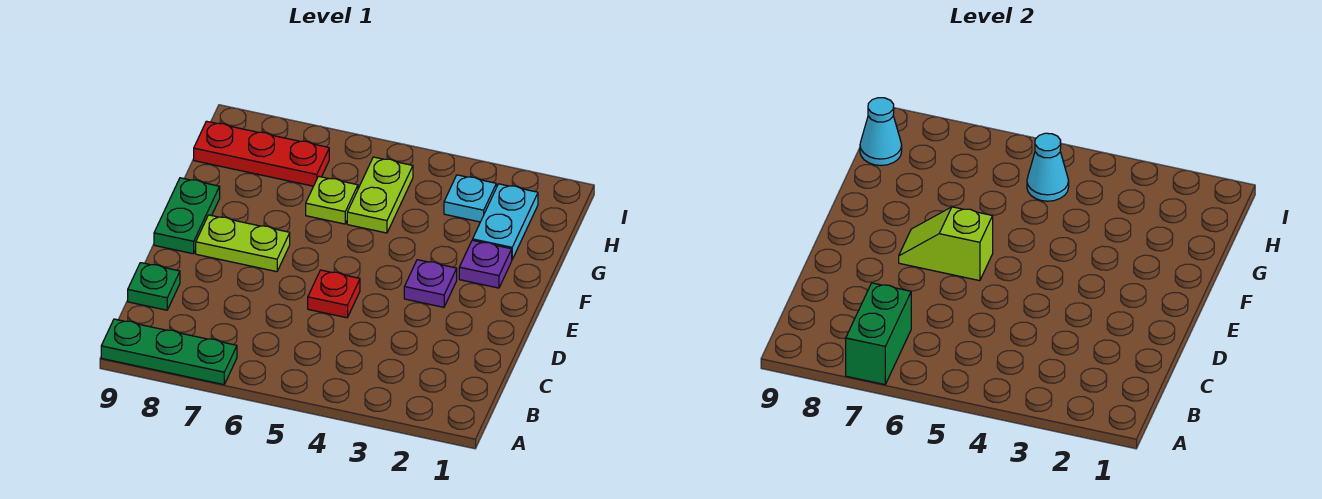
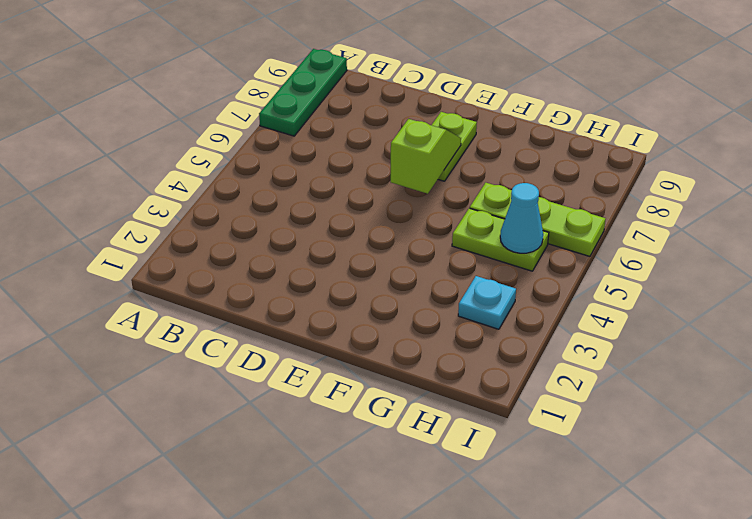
lime plate G6:I6 level 1 -> lime plate G6 level 1
none -> green plate C9 level 1
none -> red plate D5 level 1
none -> purple plate E3 level 1

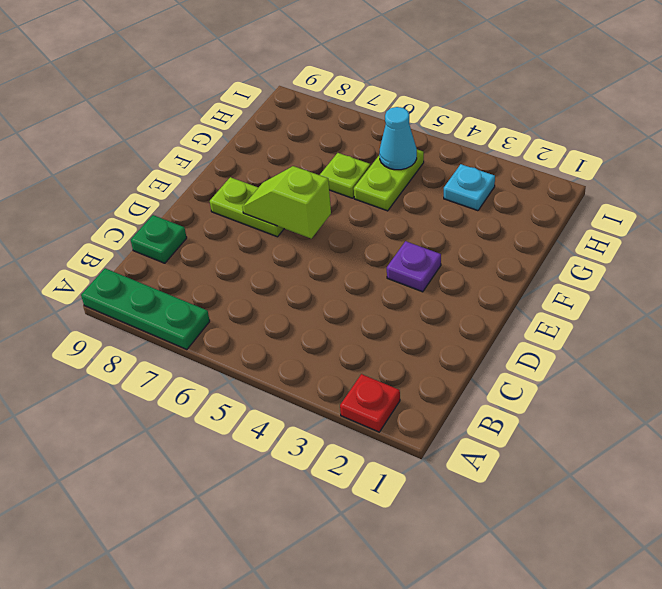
red plate A2 level 1 -> red plate D5 level 1
none -> green plate E9:F9 level 1
none -> purple plate F2 level 1
none -> cyan plate G2:H2 level 1

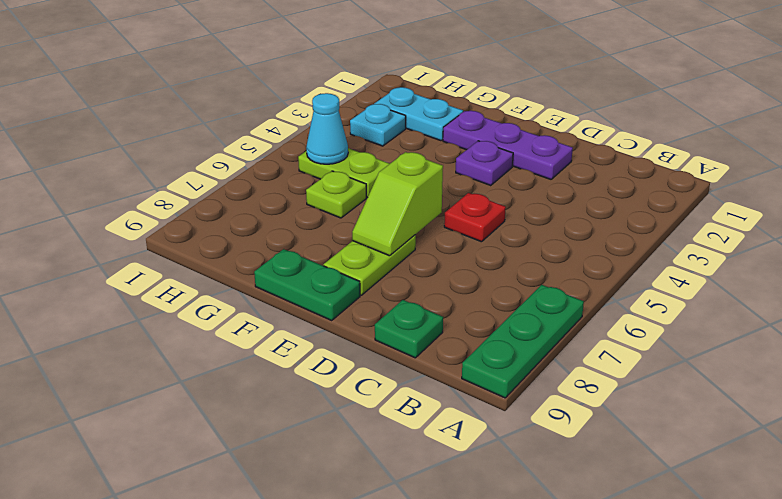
purple plate D2:F2 level 1 -> purple plate F2 level 1
none -> red plate H7:H9 level 1
none -> green brick A7:B7 level 2
none -> cyan cone H9 level 2

